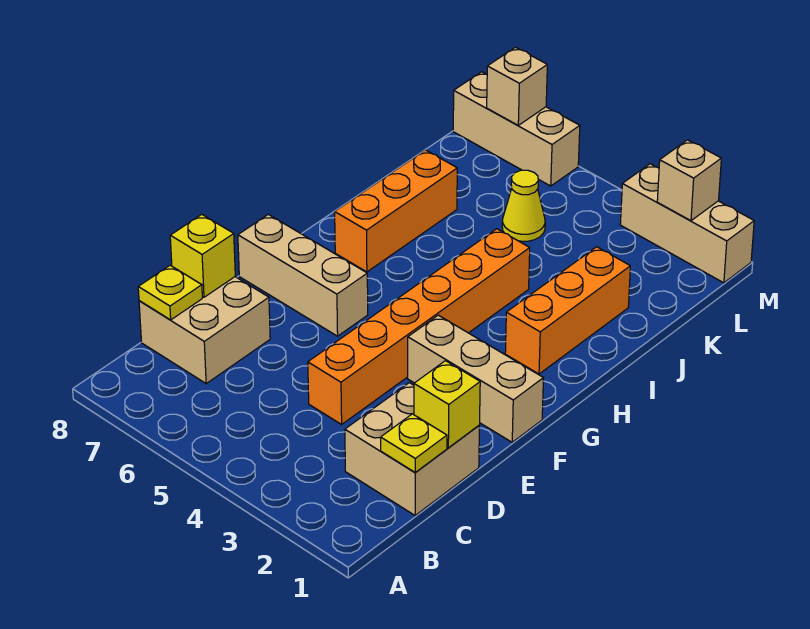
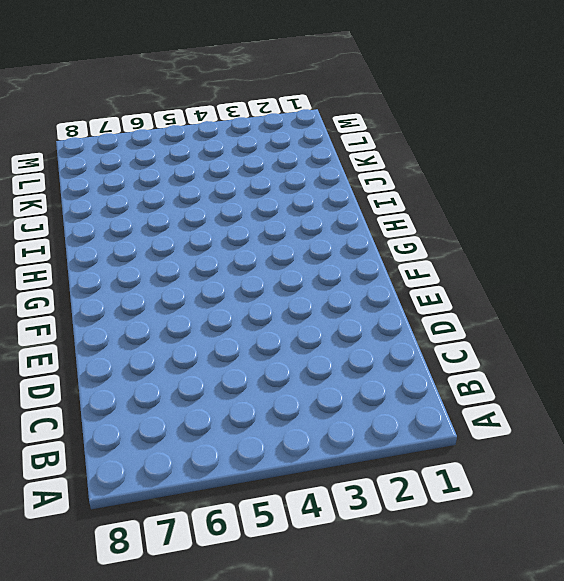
none -> tan brick C1:D2 level 1
none -> tan brick C7:D8 level 1
none -> orange brick D4:I4 level 1

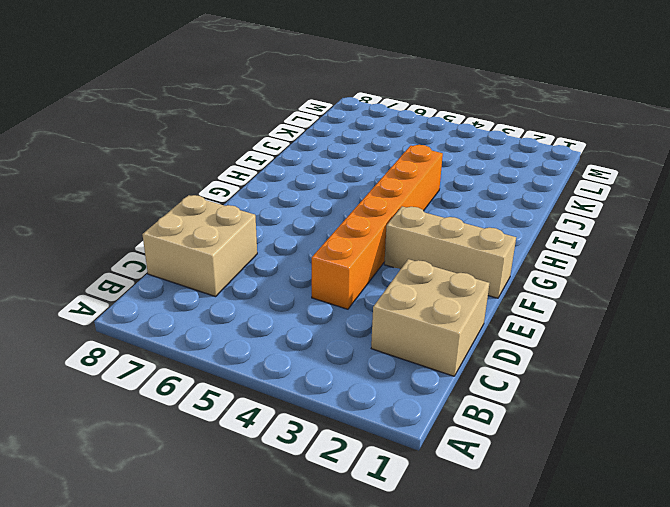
none -> tan brick F6:F8 level 1
none -> orange brick H2:J2 level 1
none -> orange brick H7:J7 level 1

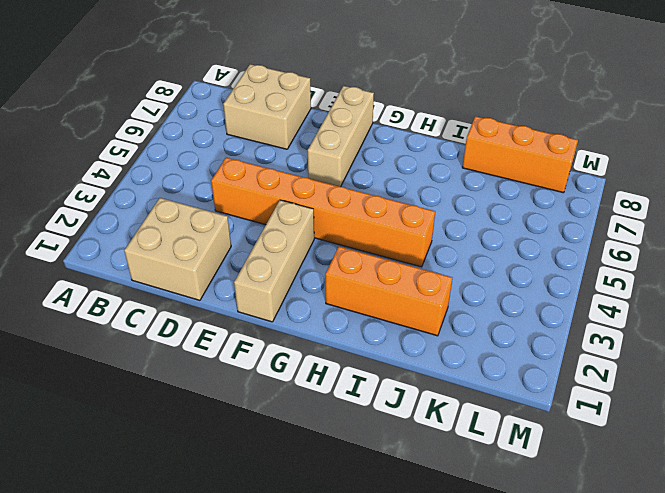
orange brick J8:L8 level 1 -> orange brick H7:J7 level 1
none -> yellow cone K5 level 1
none -> tan brick M1:M3 level 1
none -> tan brick M6:M8 level 1

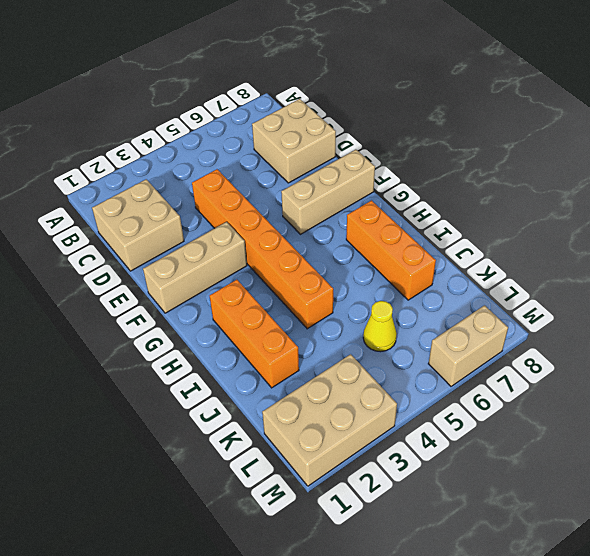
tan brick L1:M3 level 1 -> tan brick M1:M3 level 1
tan brick M6:M7 level 1 -> tan brick M6:M8 level 1
none -> yellow plate C1 level 2
none -> yellow plate C8 level 2
none -> yellow brick D1 level 2

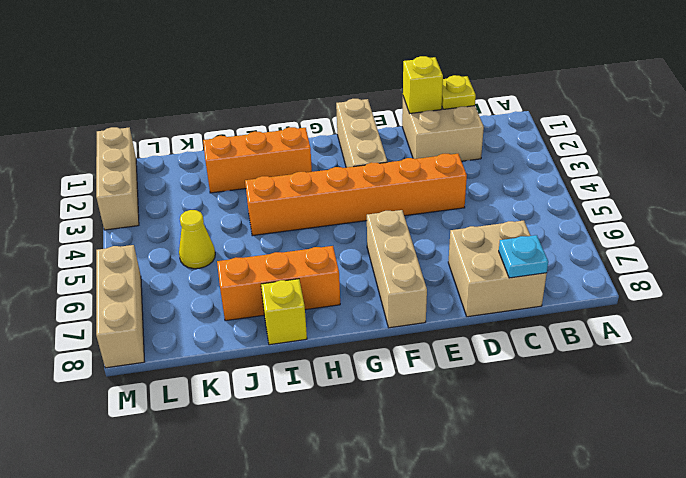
cyan plate C8 level 2 -> yellow plate C8 level 2
yellow brick I8 level 1 -> yellow brick D8 level 2
none -> tan brick M2 level 2
none -> tan brick M7 level 2

